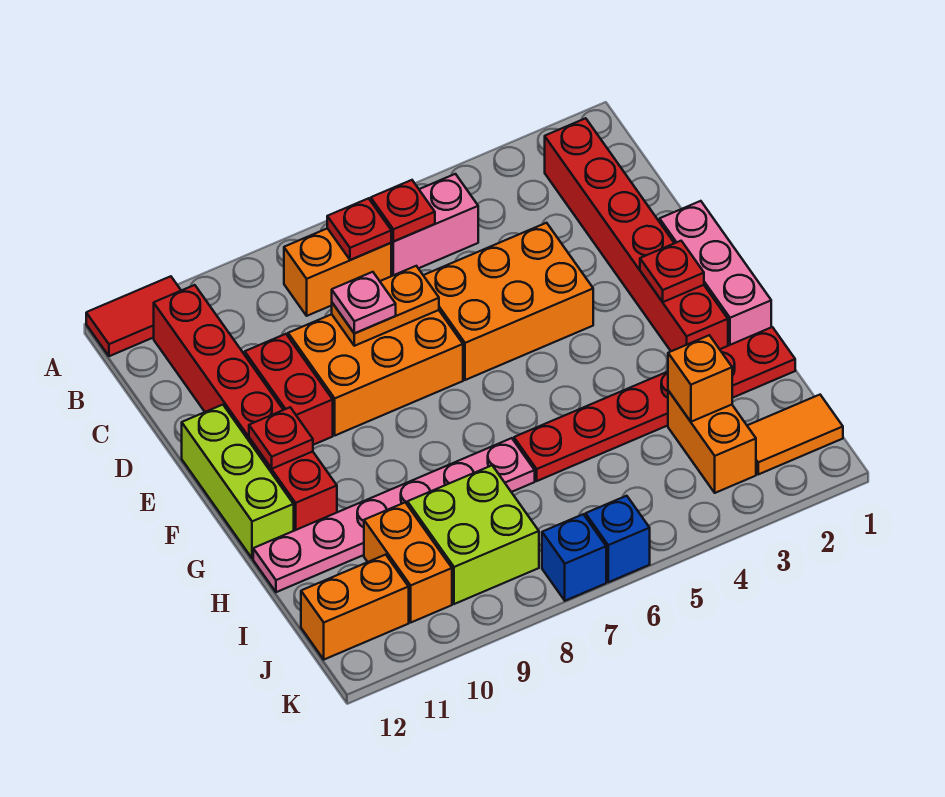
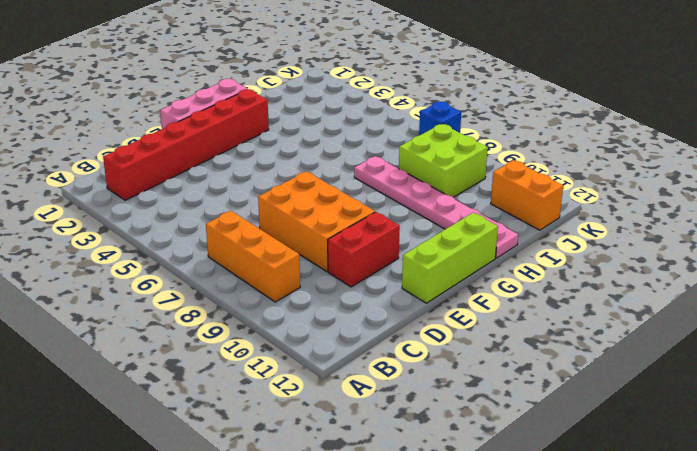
orange brick B7:B9 level 1 -> orange brick B7:B8 level 1
none -> red tile A11:A12 level 1
none -> pink brick B5:B6 level 1
none -> red brick B11:G11 level 1

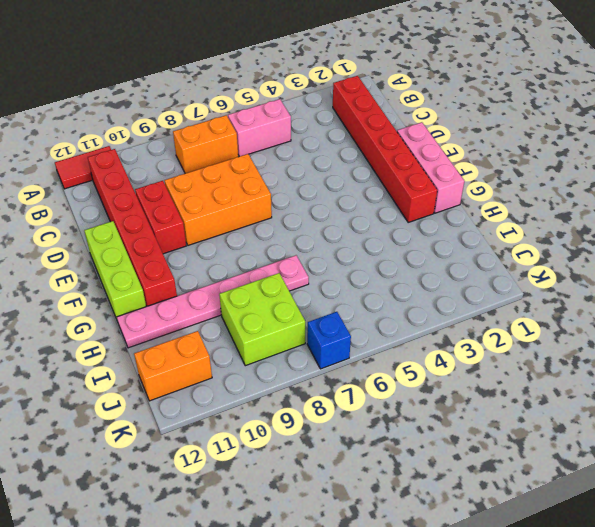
none -> orange brick D4:E6 level 1
none -> red plate H1:H6 level 1
none -> orange brick I3:J3 level 1

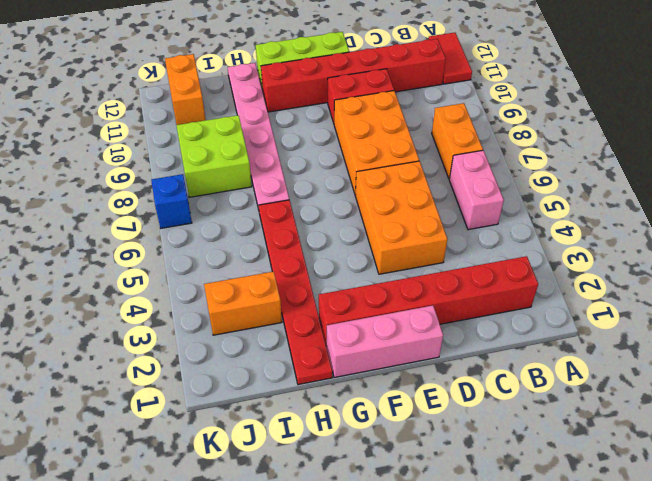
none -> orange brick I10:J10 level 1
none -> orange tile J1:J2 level 1
none -> blue brick K6 level 1

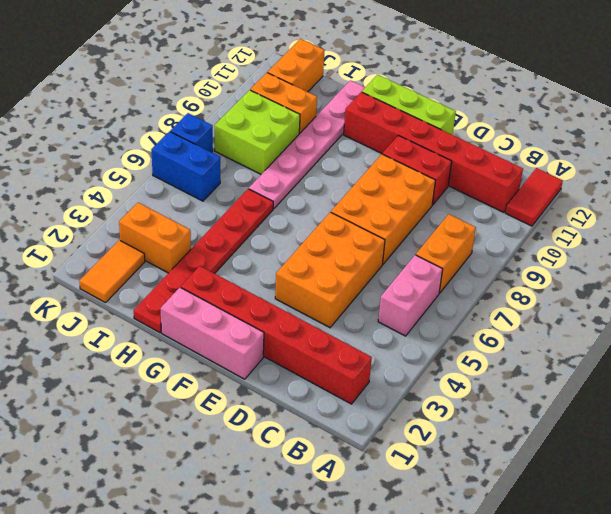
blue brick J6:K6 level 1 -> blue brick K6 level 1
none -> red plate B6 level 2
none -> red plate B7 level 2
none -> orange plate D7:D8 level 2

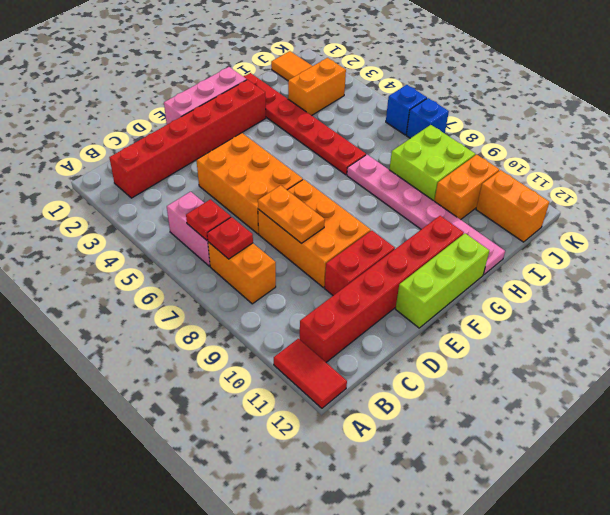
none -> red plate F2 level 2
none -> red plate F11 level 2
none -> orange brick I3 level 2

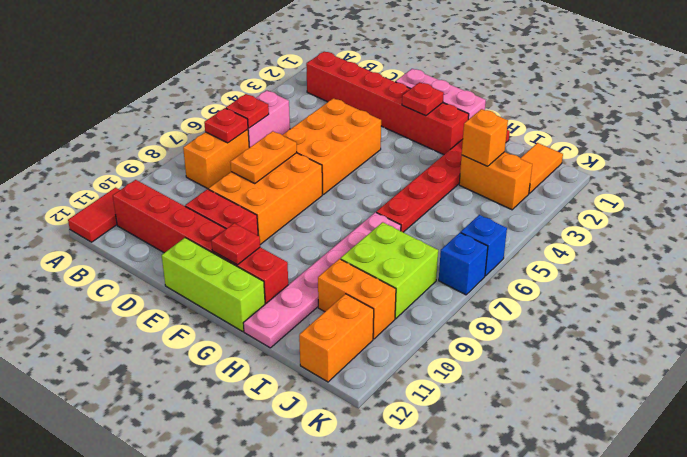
none -> pink plate D8 level 3

